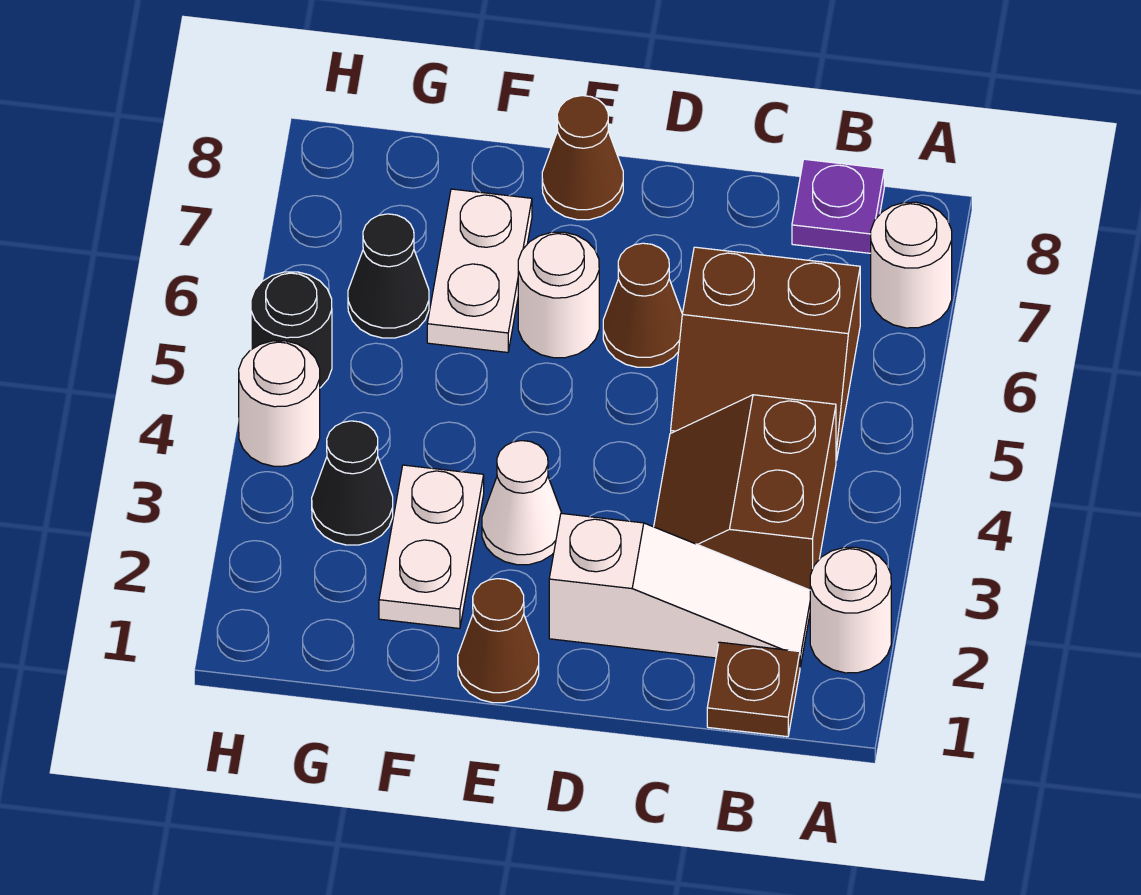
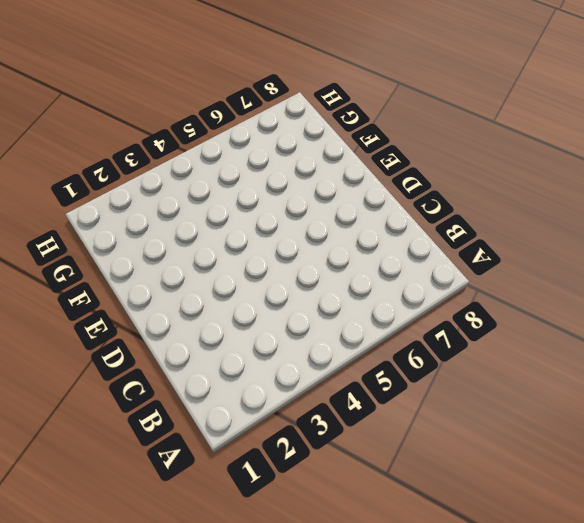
none -> white round brick A2 level 1
none -> white round brick A7 level 1
none -> brown plate B1 level 1

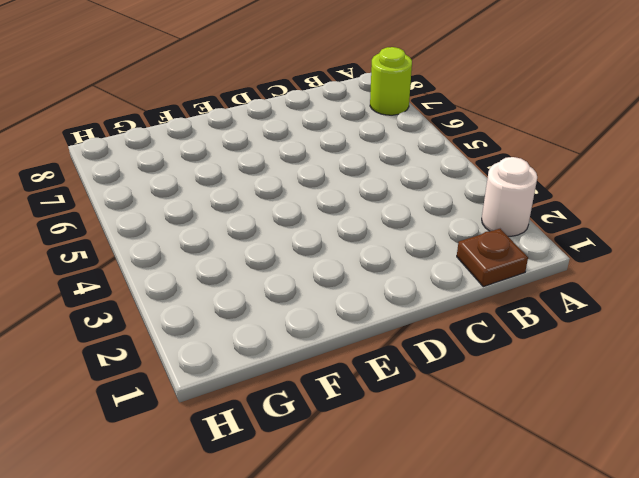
lime round brick A7 level 1 -> white round brick A7 level 1
none -> white slope B2:D2 level 1 top D
none -> brown slope B3:C4 level 1 top B
none -> brown slope B5:C6 level 1 top 6

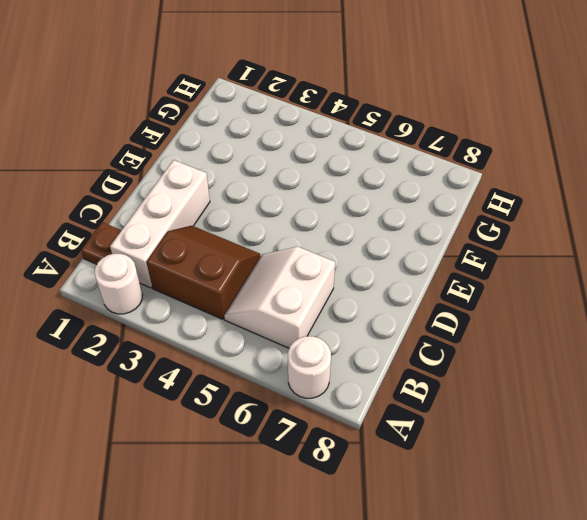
white brick B2:D2 level 1 -> white slope B2:D2 level 1 top D
white slope B5:C6 level 1 top 6 -> brown slope B5:C6 level 1 top 6
none -> purple plate B8 level 1
none -> brown cone D6 level 1
none -> brown cone E1 level 1

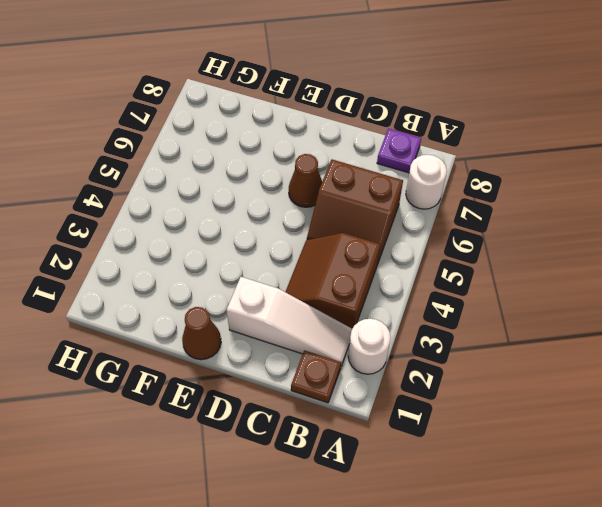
none -> white cone E3 level 1
none -> white round brick E6 level 1
none -> brown cone E8 level 1

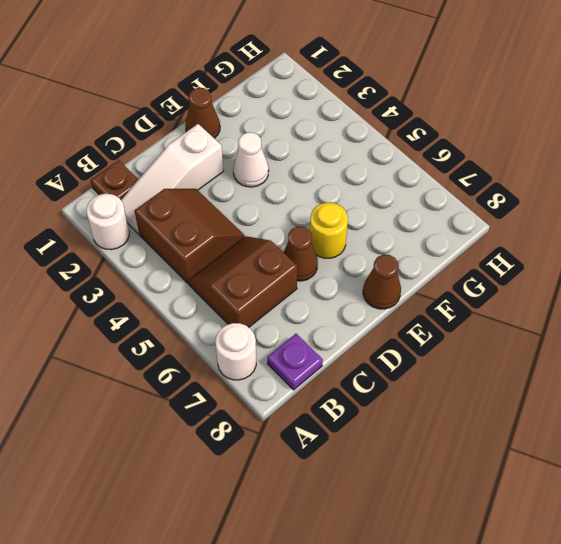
yellow round brick E6 level 1 -> white round brick E6 level 1
none -> white plate F2:F3 level 1
none -> white plate F6:F7 level 1
none -> black cone G3 level 1

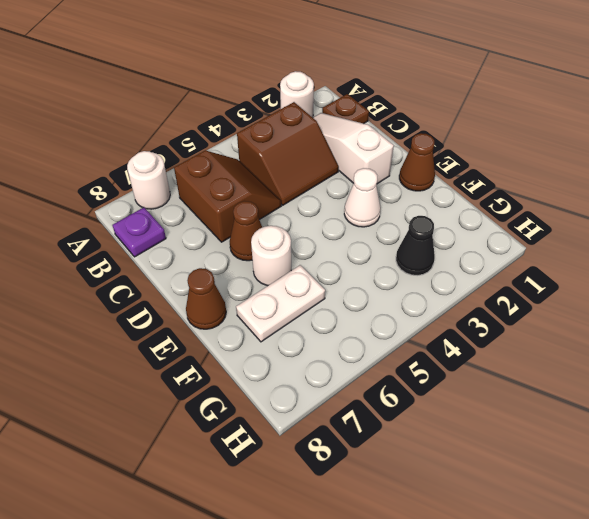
none -> white plate F2:F3 level 1
none -> black cone G6 level 1
none -> white round brick H4 level 1

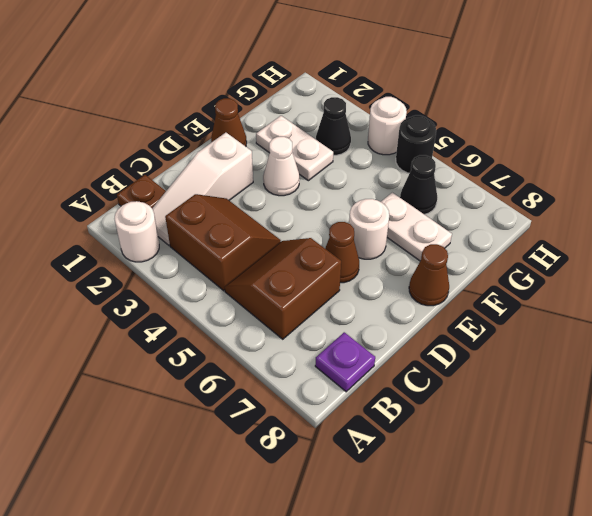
none -> white round brick A7 level 1

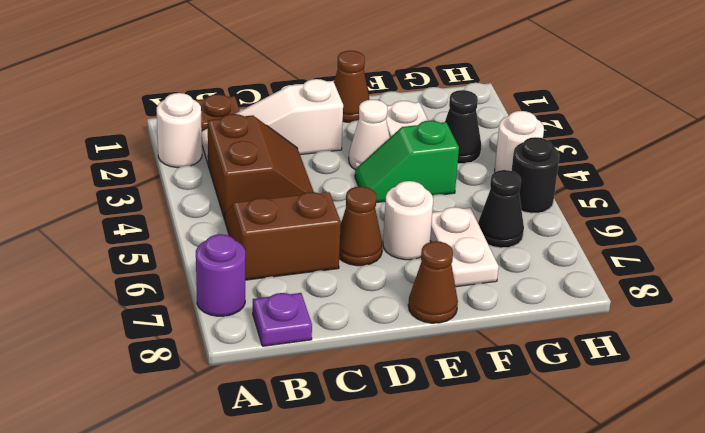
purple round brick A7 level 1 -> white round brick A7 level 1
green slope E4:F4 level 1 top F -> none

